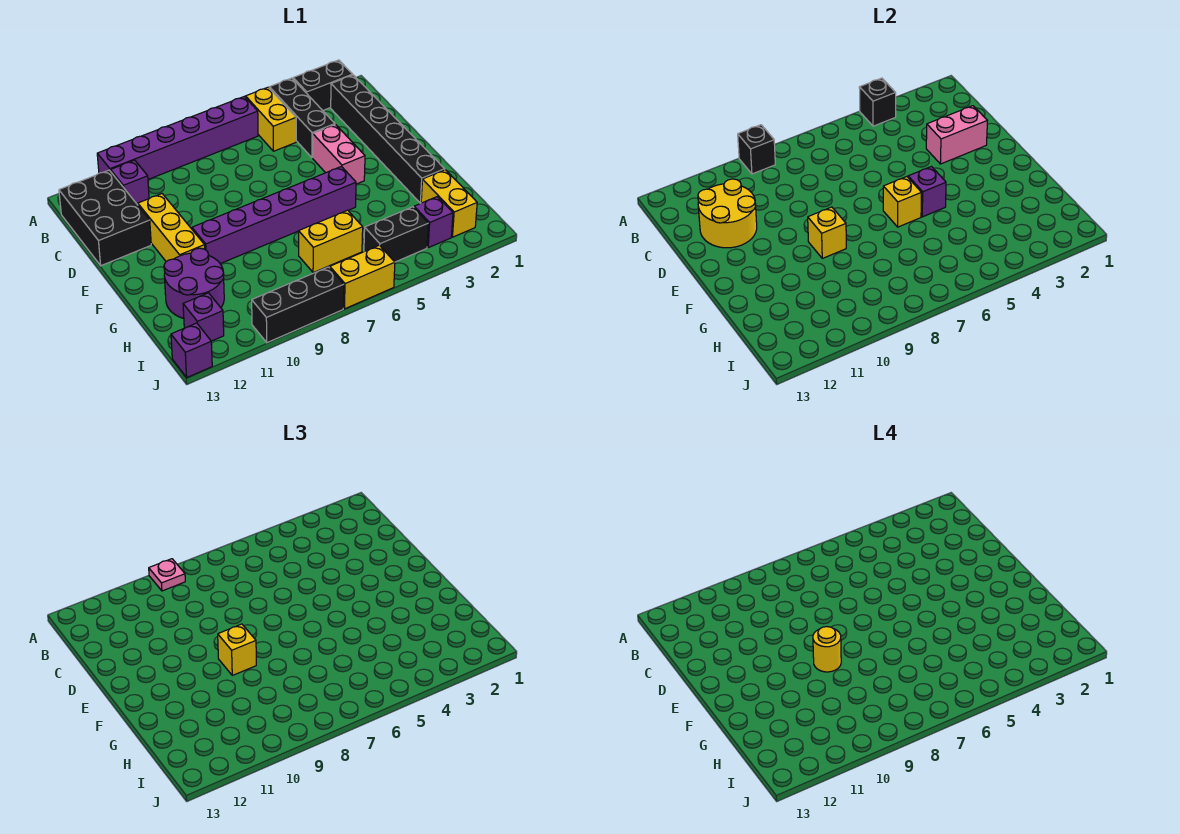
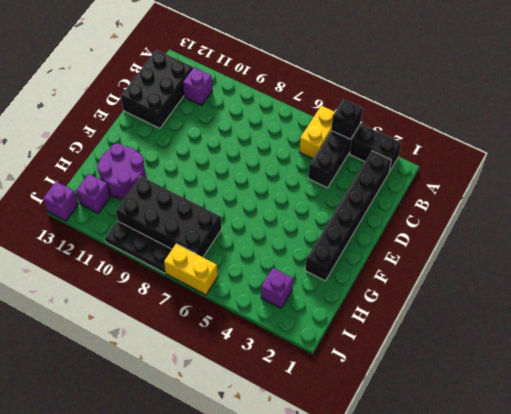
black brick H7:I10 level 1 -> yellow brick H6:H7 level 1
black plate J8:J10 level 1 -> black brick J8:J10 level 1
none -> purple brick A6:A11 level 1
none -> pink brick D4:E4 level 1
none -> yellow brick D11:F11 level 1

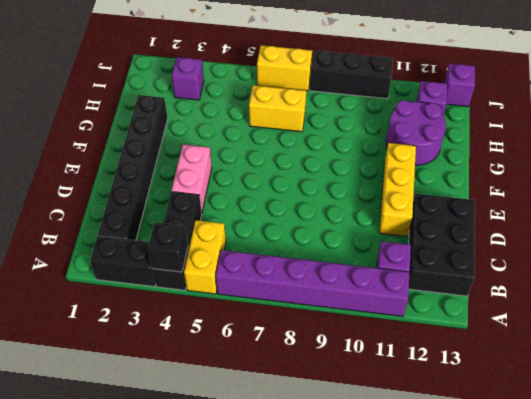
none -> purple brick F5:F10 level 1
none -> yellow brick H2:I2 level 1
none -> black brick I4:I5 level 1

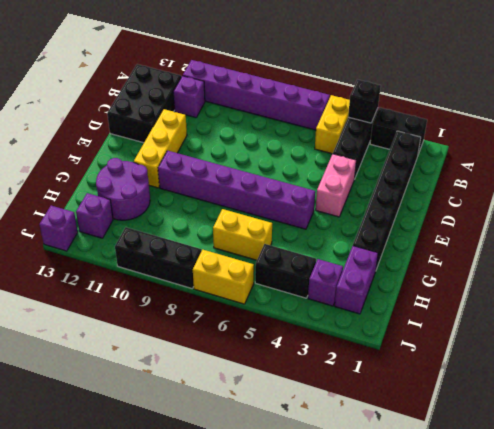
purple brick H2:I2 level 1 -> yellow brick H2:I2 level 1
none -> black brick A9 level 2
none -> yellow round brick C11:D12 level 2
none -> pink brick D2:D3 level 2

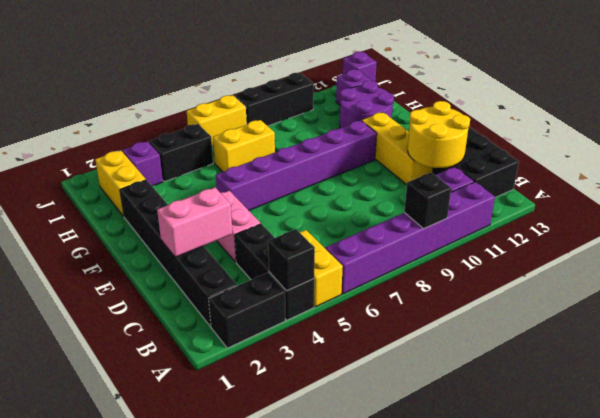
none -> purple brick F5 level 2
none -> yellow brick F6 level 2
none -> yellow brick F9 level 2

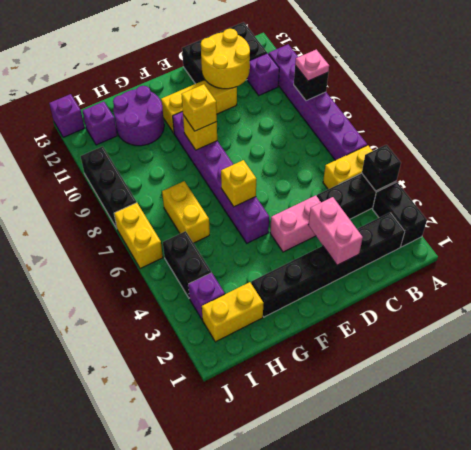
none -> purple brick F5 level 2
none -> yellow round brick F9 level 4

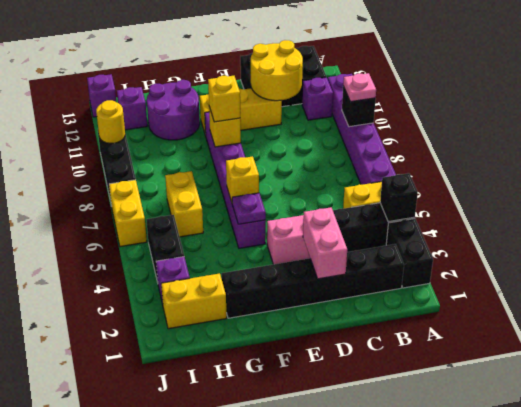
purple plate F5 level 2 -> purple brick F5 level 2
yellow round brick J10 level 2 -> yellow round brick F9 level 4

